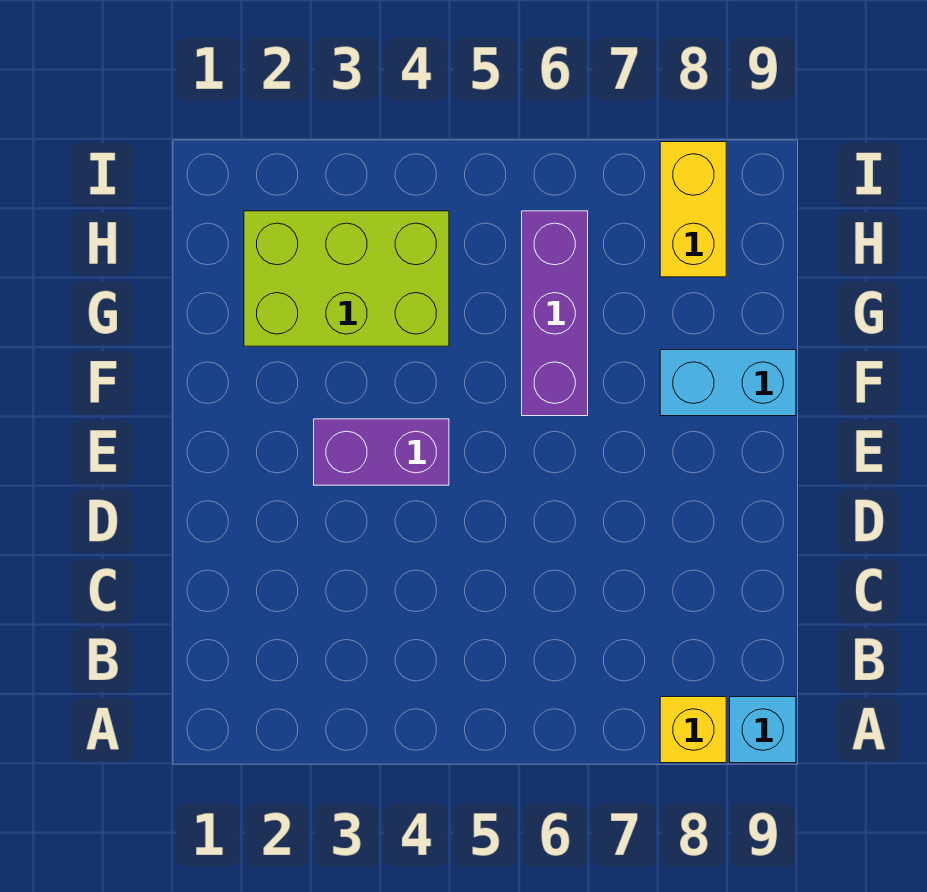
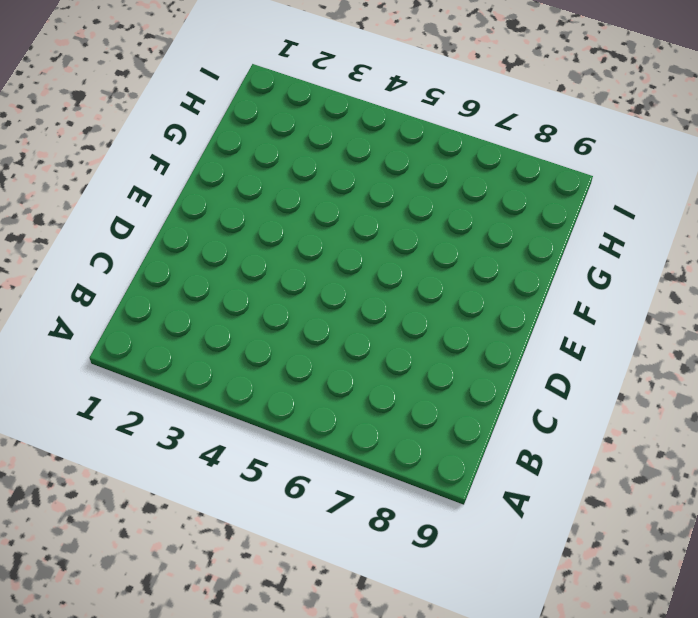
none -> yellow brick A8 level 1
none -> cyan brick A9 level 1

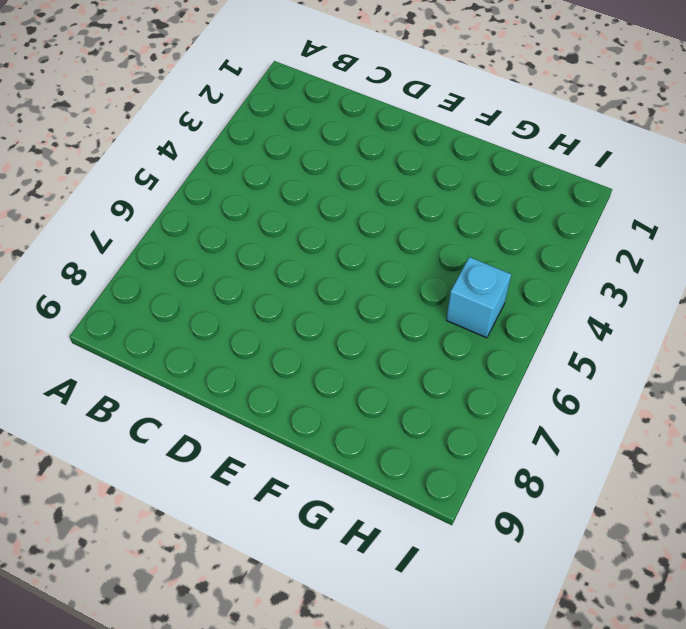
cyan brick H5 level 1 -> cyan brick A9 level 1
none -> yellow brick A8 level 1
none -> purple brick E3:E4 level 1

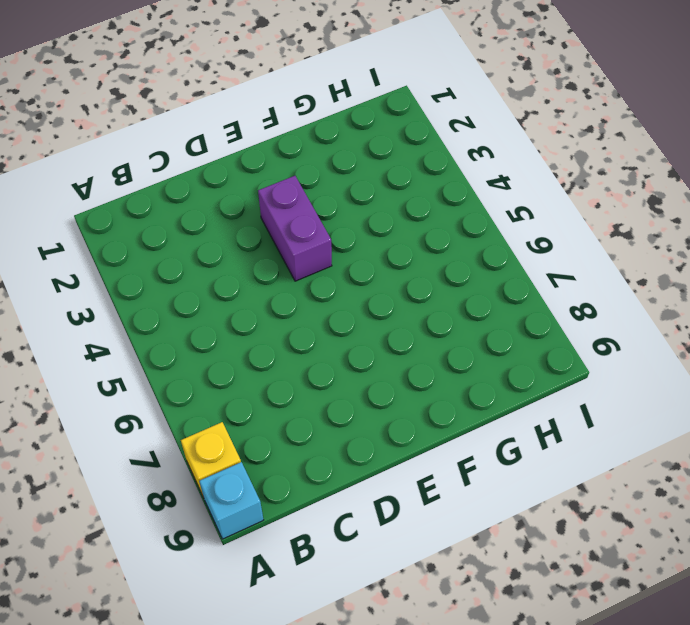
none -> purple brick F6:H6 level 1
none -> cyan brick F8:F9 level 1

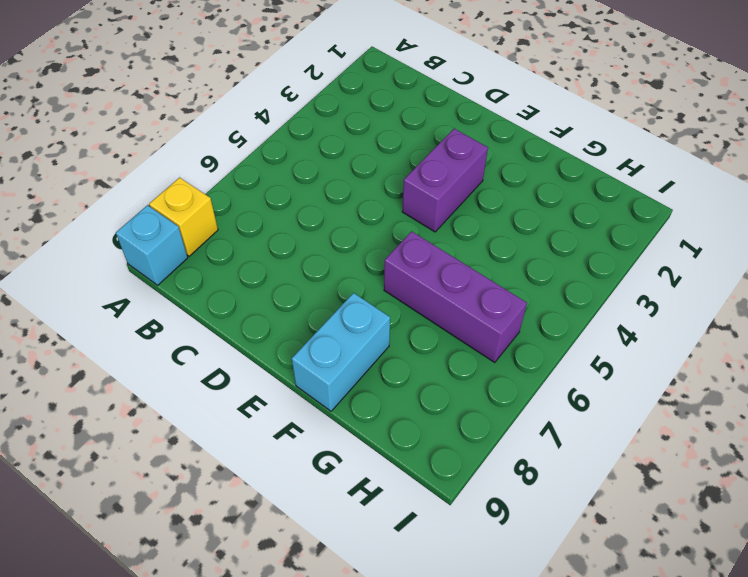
none -> lime brick G2:H4 level 1
none -> yellow brick H8:I8 level 1

